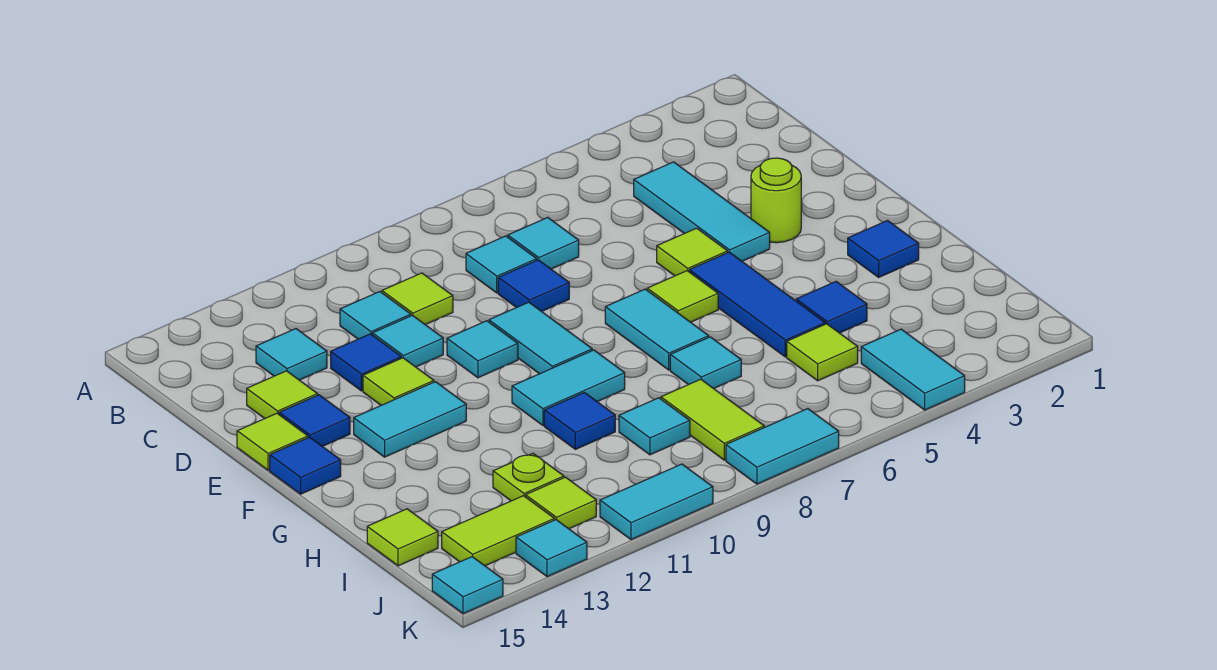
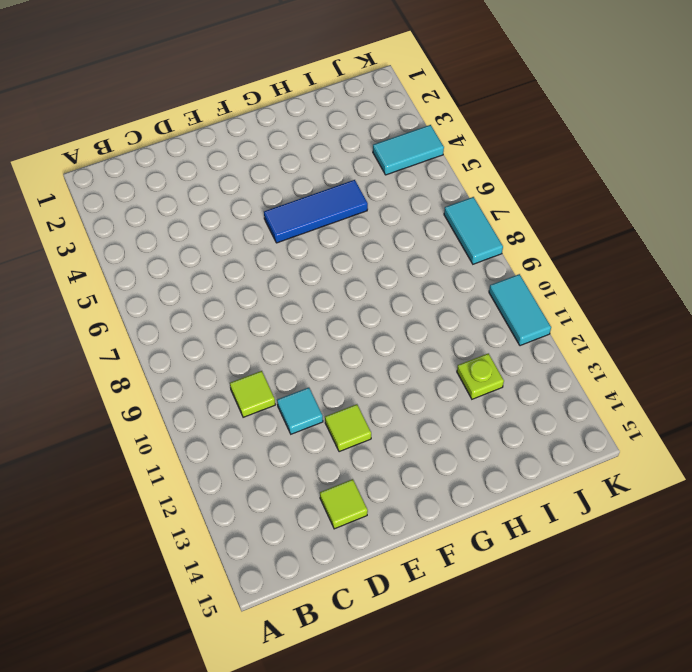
none -> cyan tile C4:E4 level 1
none -> cyan tile C7 level 1
none -> cyan tile C8 level 1
none -> cyan tile C11 level 1

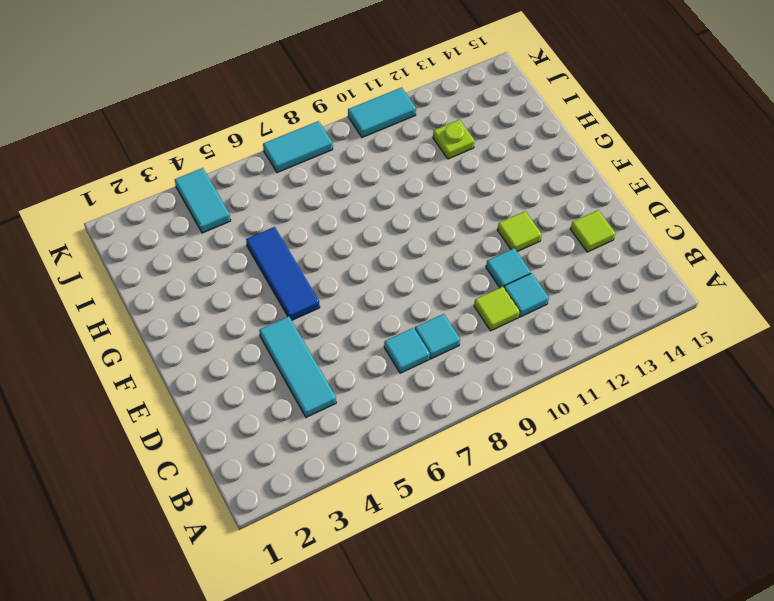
none -> cyan tile C13 level 1
none -> blue tile D8 level 1
none -> blue tile D12 level 1
none -> lime round brick E3 level 1

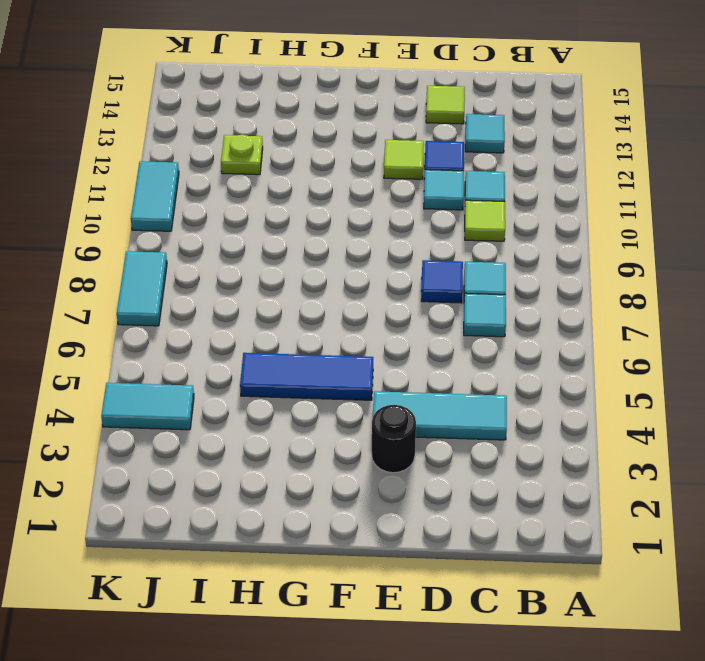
black round brick E3 level 1 -> lime round brick E3 level 1
none -> lime tile E5 level 1
none -> cyan tile E9:F9 level 1
none -> cyan tile E10 level 1
none -> blue tile E14 level 1

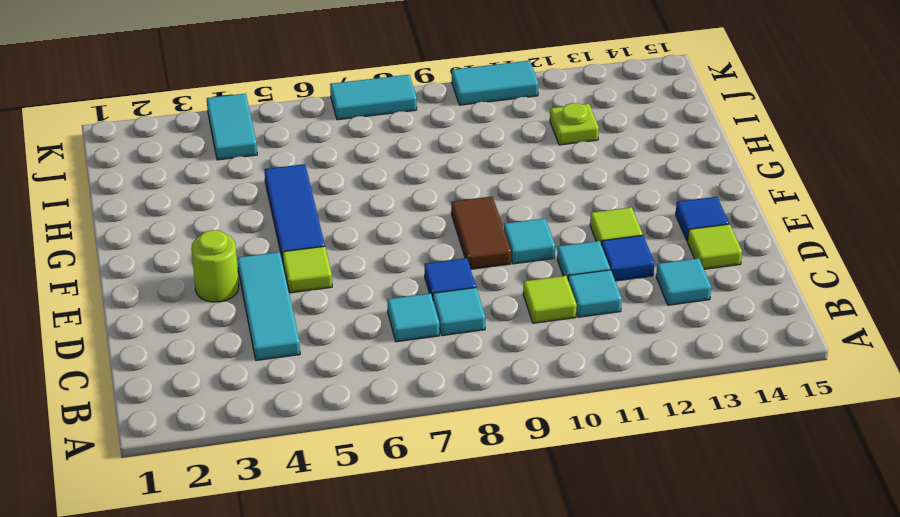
brown tile E9:F9 level 1 -> cyan tile E9:F9 level 1
none -> lime tile E15 level 1
none -> lime tile F6 level 1
none -> cyan tile F7:G7 level 1
none -> cyan tile F12:F13 level 1

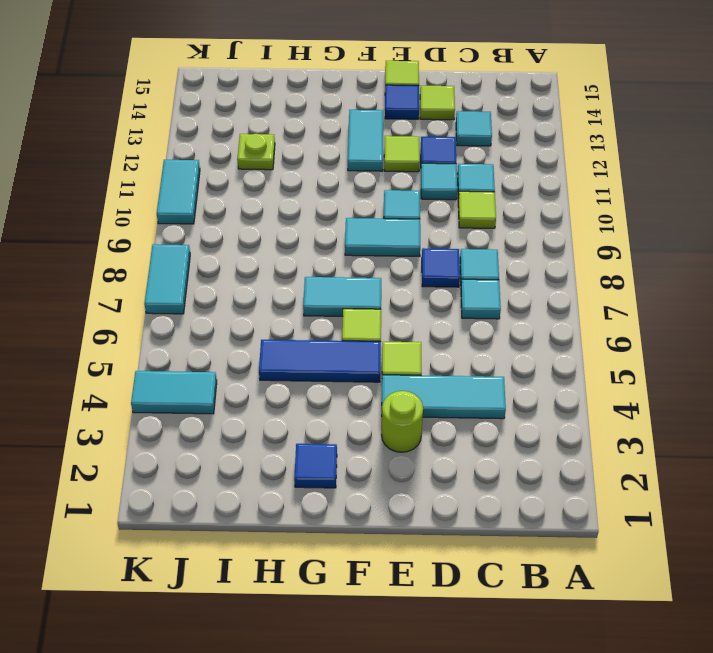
none -> blue tile F15 level 1
none -> cyan tile G9:G10 level 1
none -> blue tile H4 level 1
none -> cyan tile H7 level 1

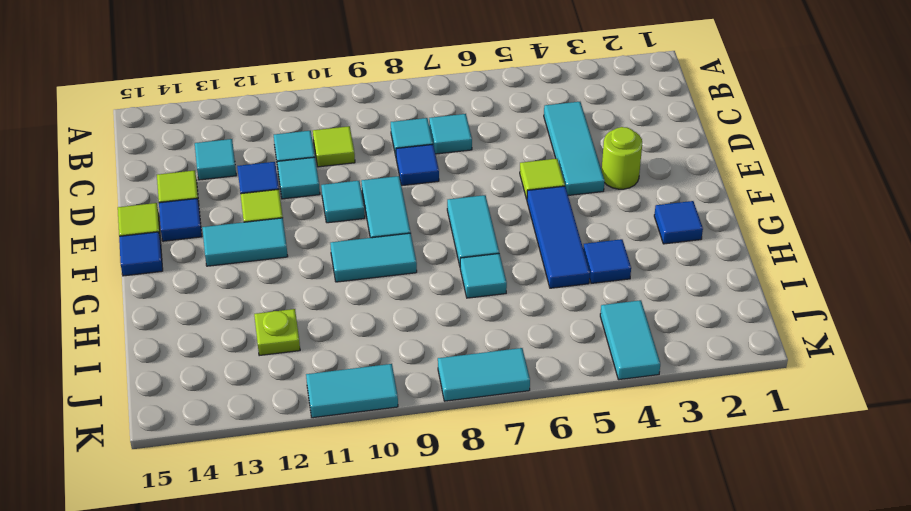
none -> lime tile F6 level 1
none -> blue tile H10 level 1
none -> lime tile I5 level 1
none -> lime tile I8:J8 level 1

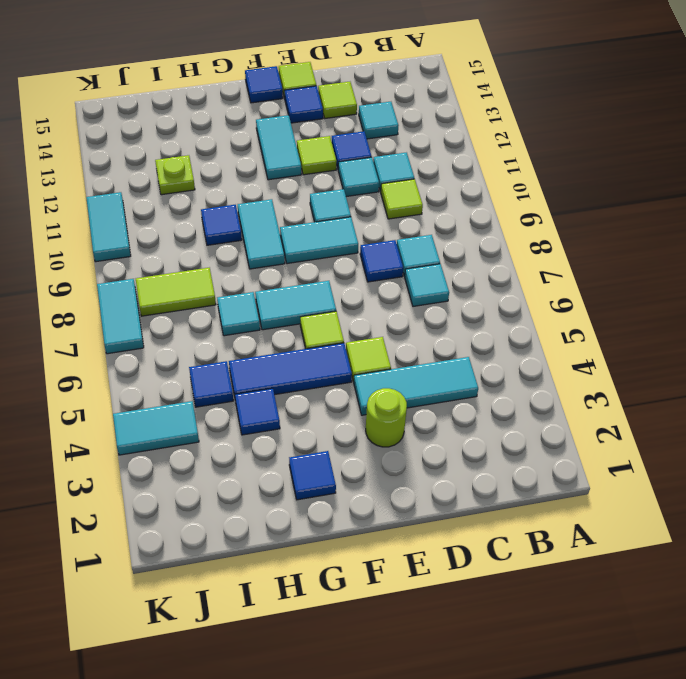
blue tile I5 level 1 -> lime tile I5 level 1
none -> cyan tile I9 level 1
none -> lime tile I15 level 1
none -> lime tile J12 level 1
none -> lime tile J13:J14 level 1

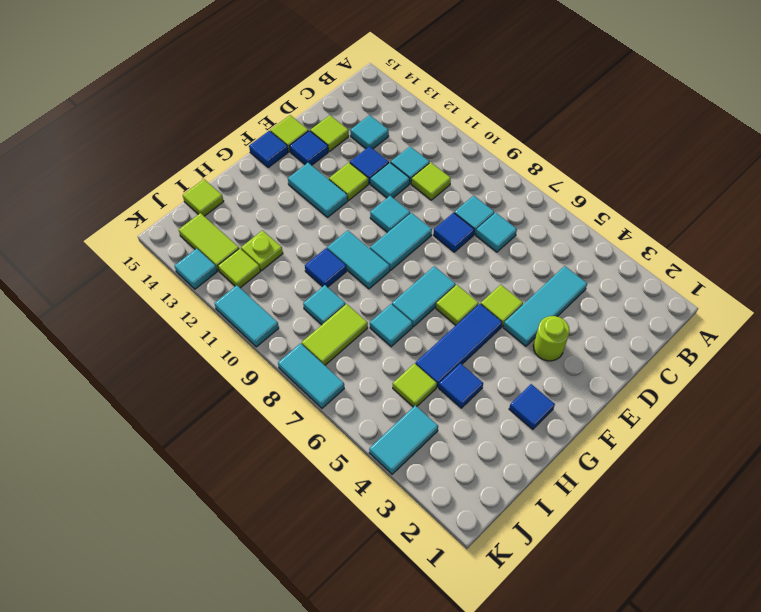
none -> cyan tile K15 level 1

